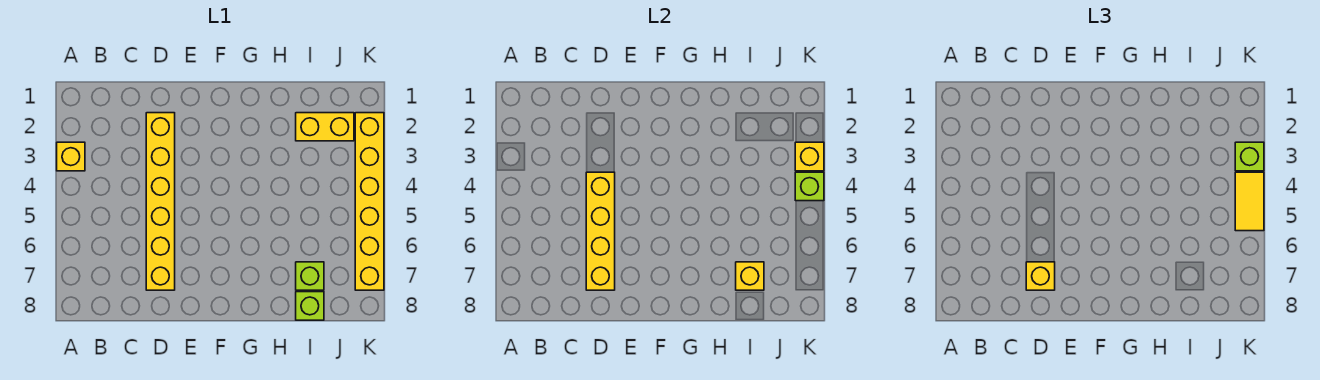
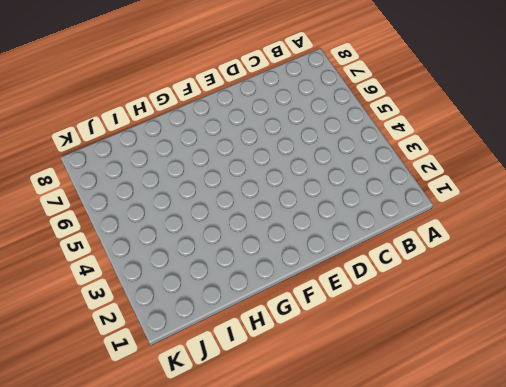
none -> yellow brick A3 level 1
none -> yellow brick D2:D7 level 1
none -> yellow brick I2:J2 level 1

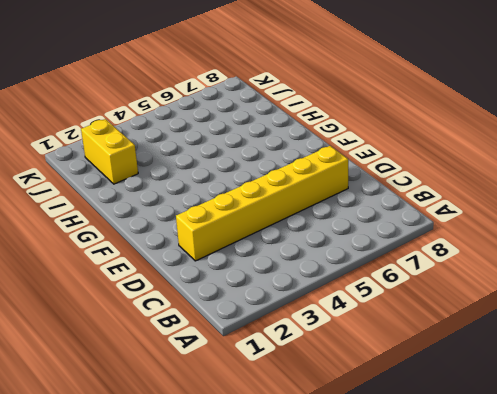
none -> yellow brick A3 level 1
none -> lime brick I7 level 1
none -> lime brick I8 level 1

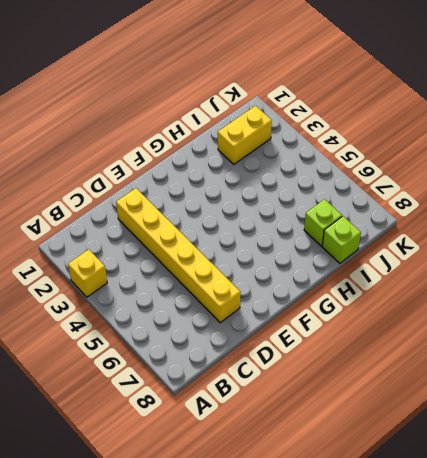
none -> yellow brick K2:K7 level 1
none -> yellow brick D4:D7 level 2
none -> yellow brick I7 level 2

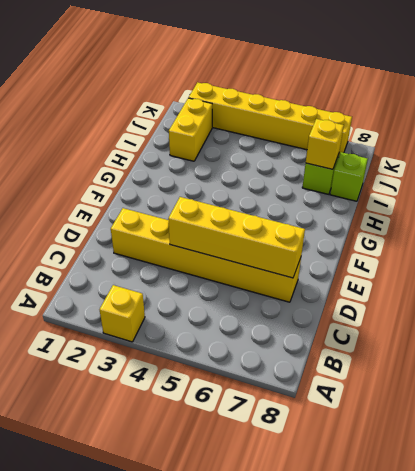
none -> yellow brick K3 level 2
none -> lime brick K4 level 2
none -> yellow brick D7 level 3

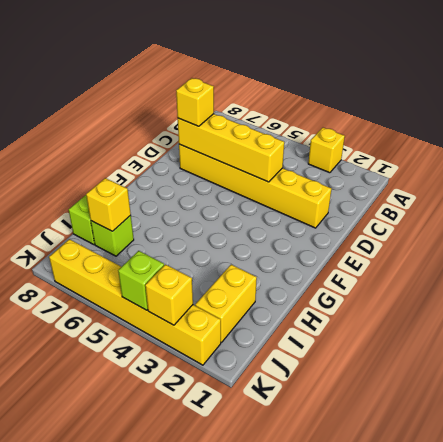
none -> lime brick K3 level 3
none -> yellow tile K4:K5 level 3

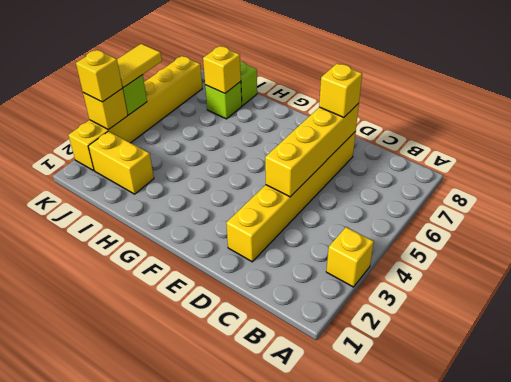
yellow brick K3 level 3 -> lime brick K3 level 3

